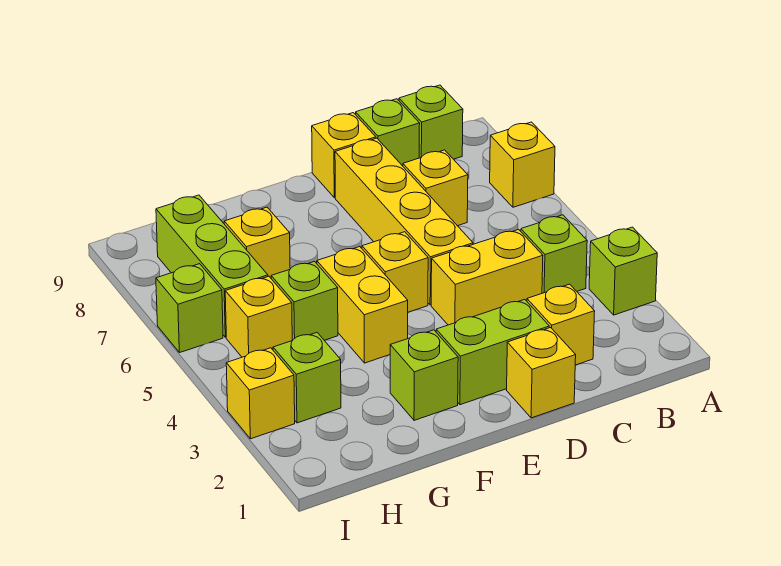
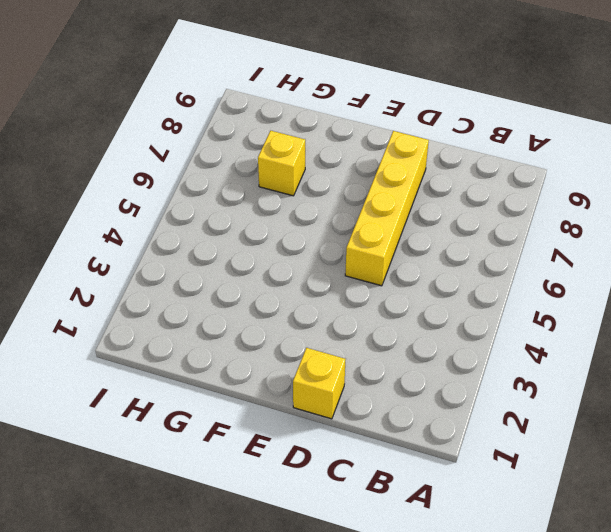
none -> lime brick A3 level 1
none -> yellow brick A7 level 1
none -> lime brick B4 level 1

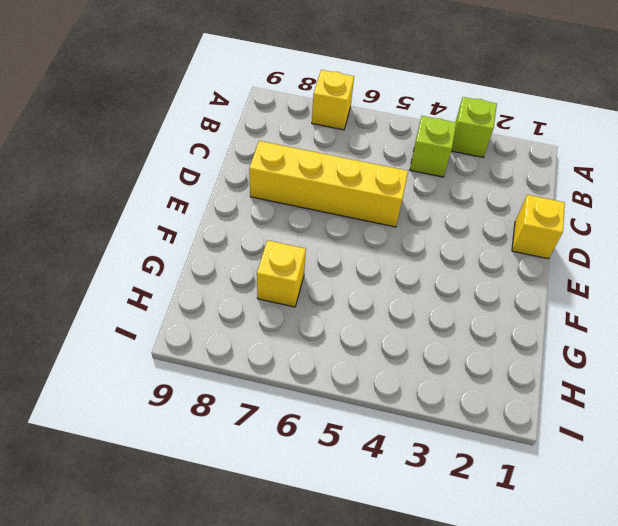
none -> lime brick B9 level 1
none -> yellow brick C2 level 1
none -> yellow brick C4:D4 level 1

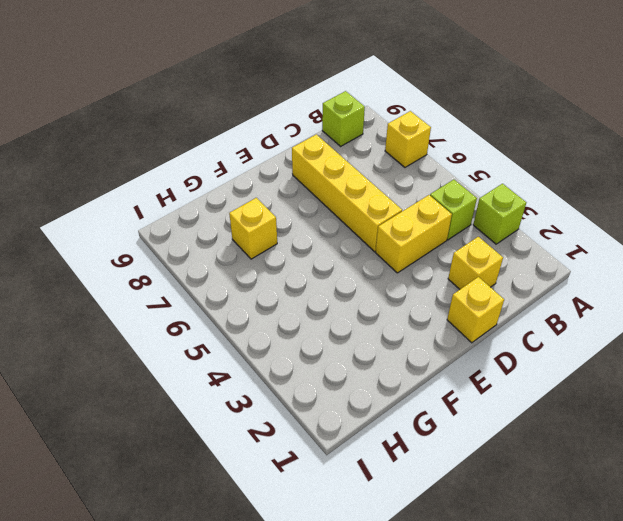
none -> yellow brick C7 level 1
none -> lime brick C9 level 1
none -> lime brick D2:E2 level 1

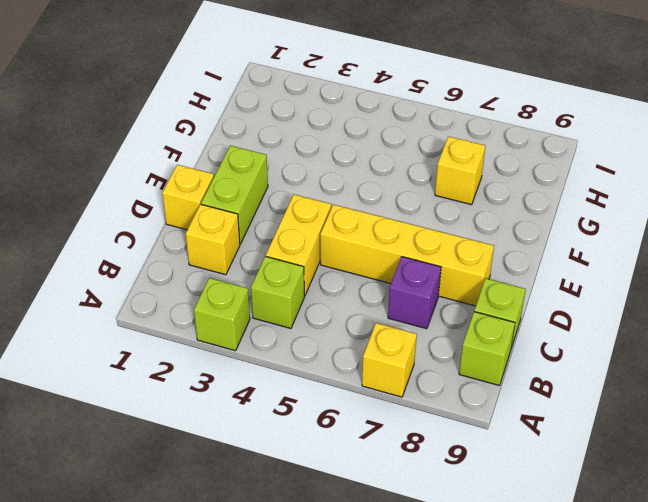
purple brick C7 level 1 -> yellow brick C7 level 1
none -> yellow brick D9 level 1
none -> yellow brick E5 level 1
none -> lime brick F2 level 1

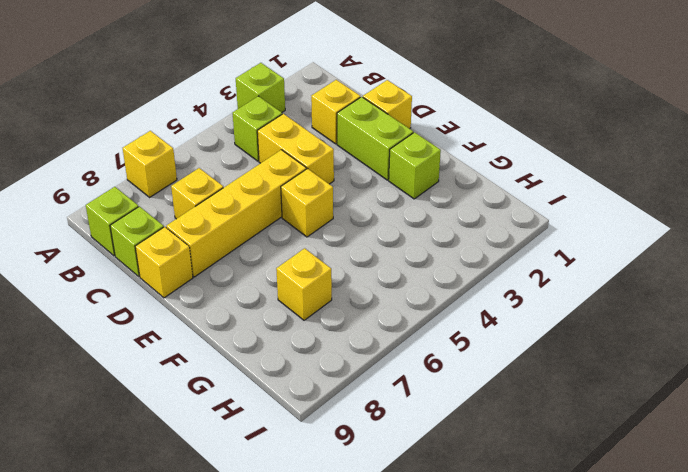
none -> yellow brick F4:F5 level 1
none -> lime brick G5 level 1
none -> lime brick H3 level 1

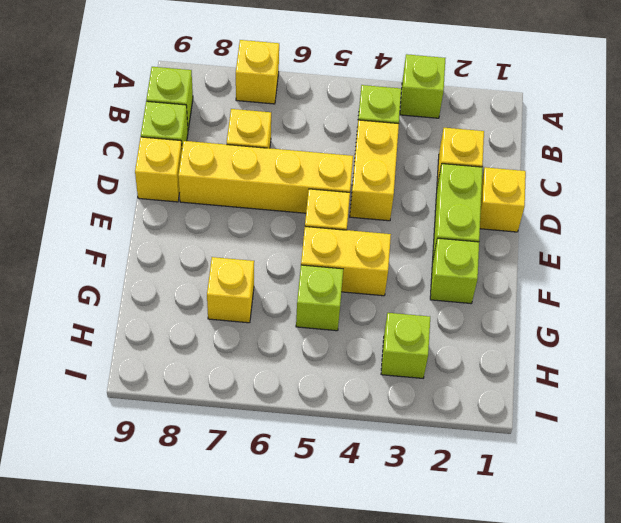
none -> yellow brick H5 level 1
none -> lime brick H6:H8 level 1
none -> yellow brick I3 level 1

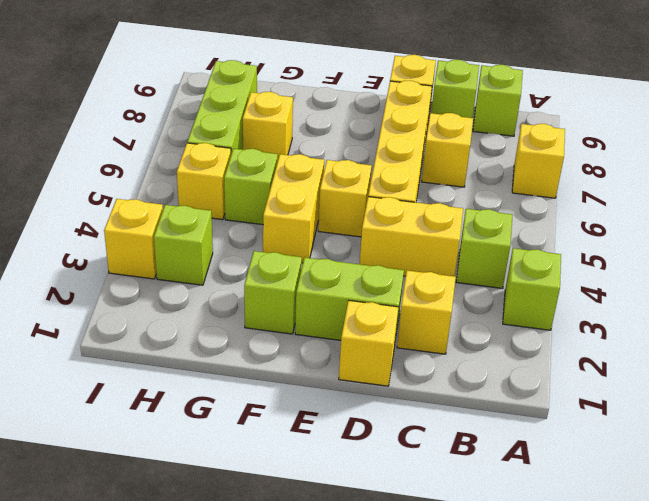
none -> lime brick I6 level 1

